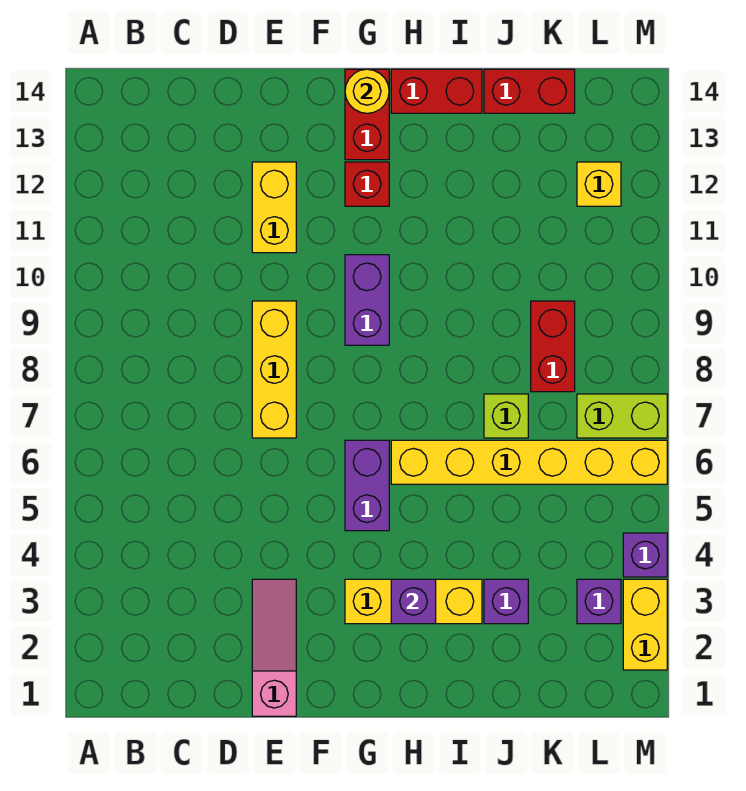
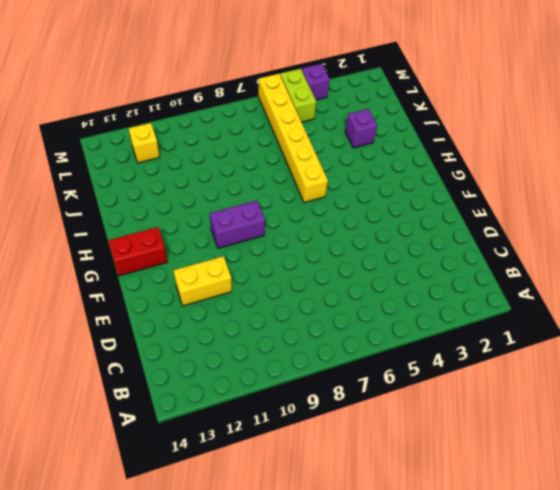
lime brick L5:M5 level 1 -> lime brick L7:M7 level 1
none -> pink slope E1:E3 level 1 top 1
none -> yellow brick E7:E9 level 1
none -> yellow brick G3:I3 level 1

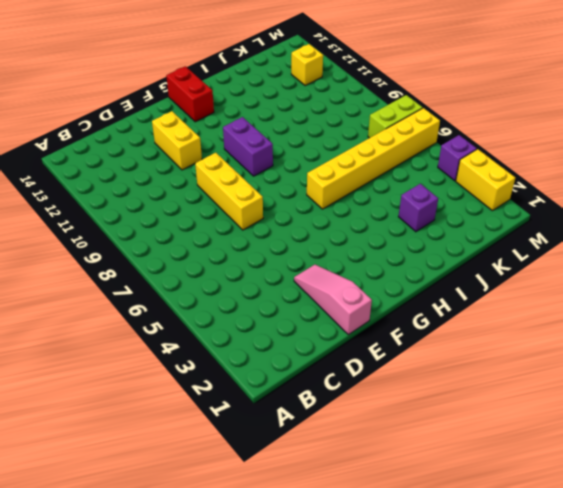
none -> yellow brick G3:I3 level 1
none -> purple brick G5:G6 level 1
none -> red brick G12 level 1

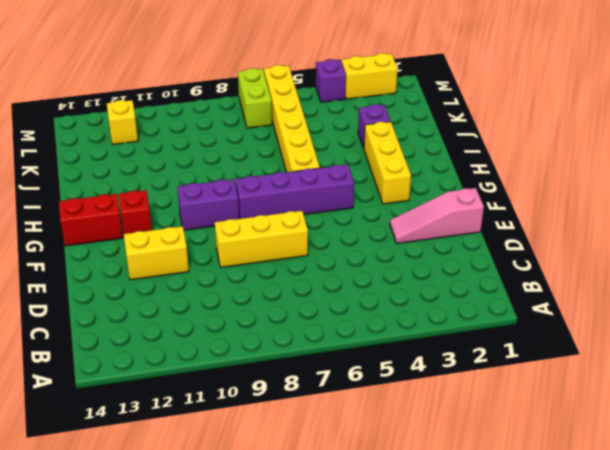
purple brick G5:G8 level 1 -> purple brick G5:G6 level 1
none -> red brick H14:I14 level 1
none -> lime brick J7 level 1
none -> red brick J14:K14 level 1

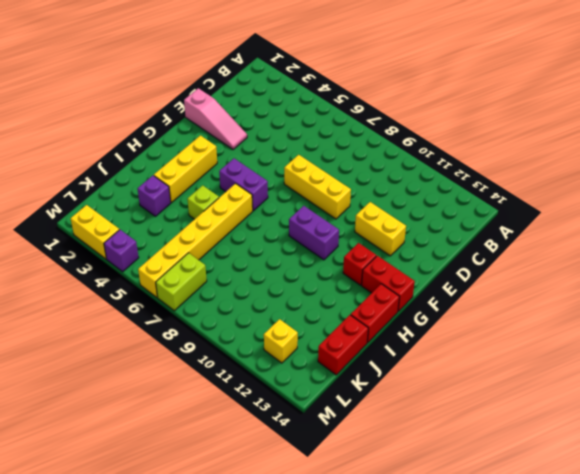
lime brick I5 level 1 -> lime brick J7 level 1
none -> red brick K8:K9 level 1
none -> purple brick L3 level 1
none -> yellow round brick G14 level 2

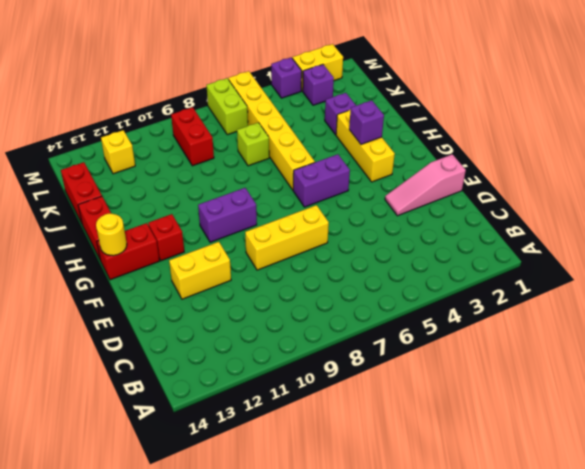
red brick K9:L9 level 1 -> red brick K8:K9 level 1

